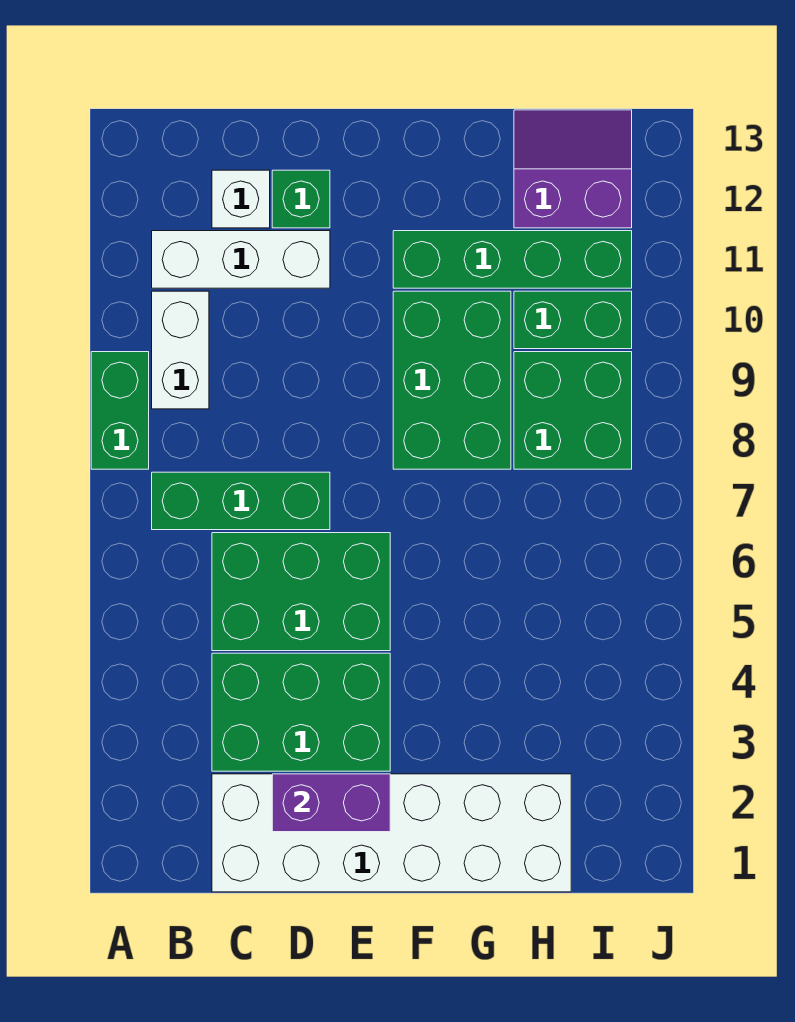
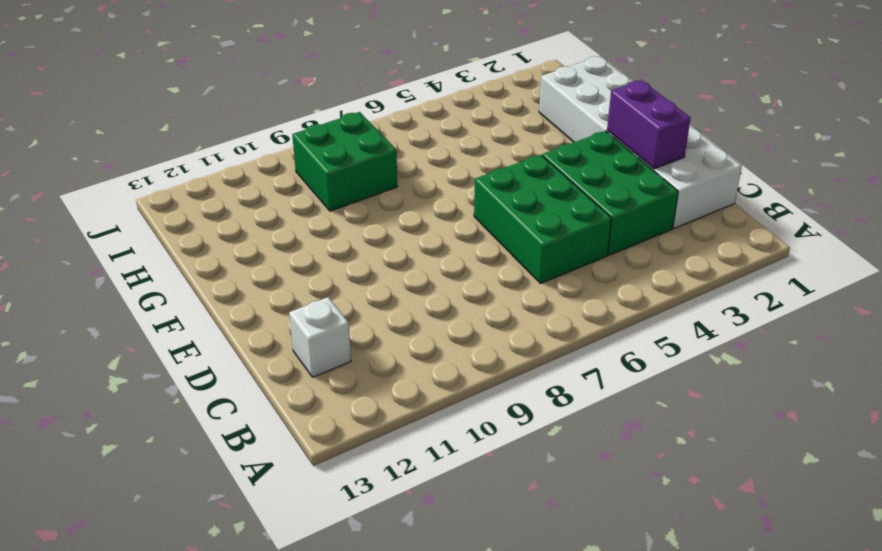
none -> green brick A8:A9 level 1
none -> green brick B7:D7 level 1
none -> white brick B9:B10 level 1

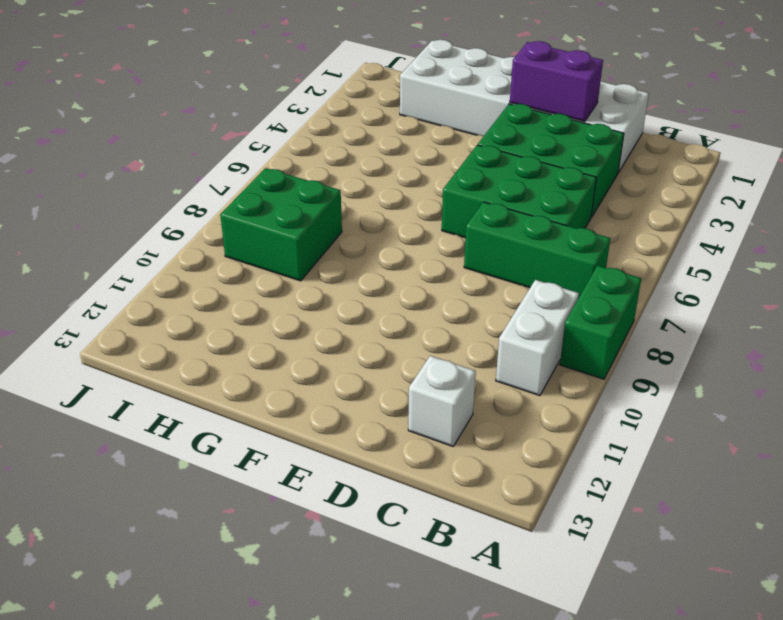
none -> white brick B11:D11 level 1
none -> green brick D12 level 1
none -> green brick F8:G10 level 1

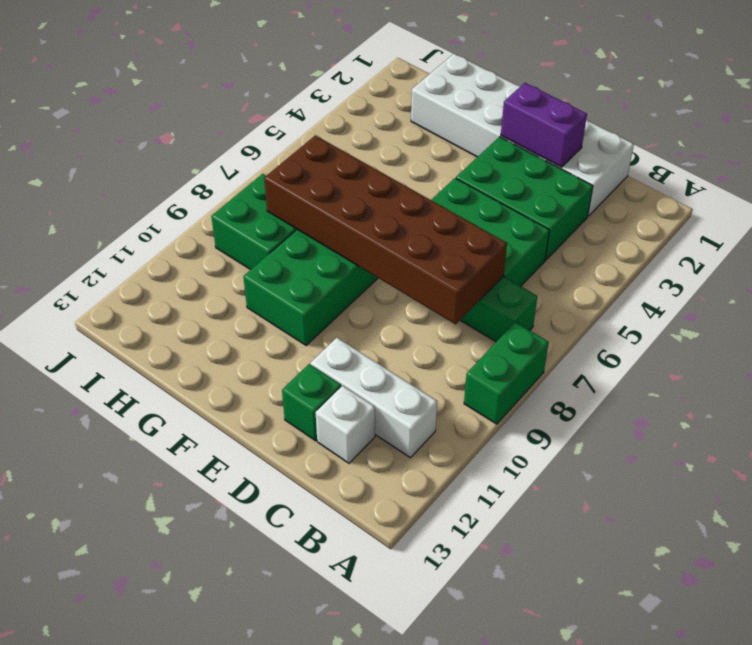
brown brick C7:H8 level 2 -> none
none -> white brick B9:B10 level 1
none -> green brick F11:I11 level 1
none -> green brick H10:I10 level 1

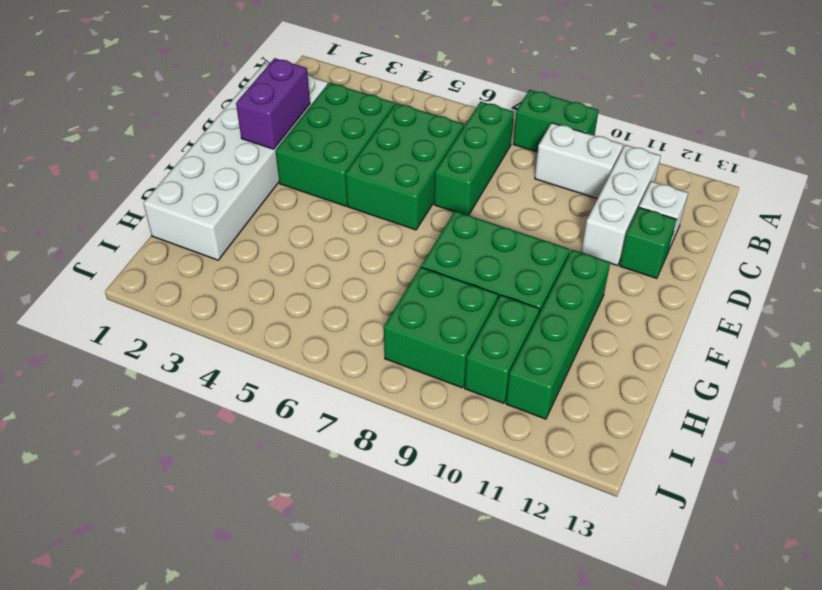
none -> purple slope H12:I13 level 1 top 12

